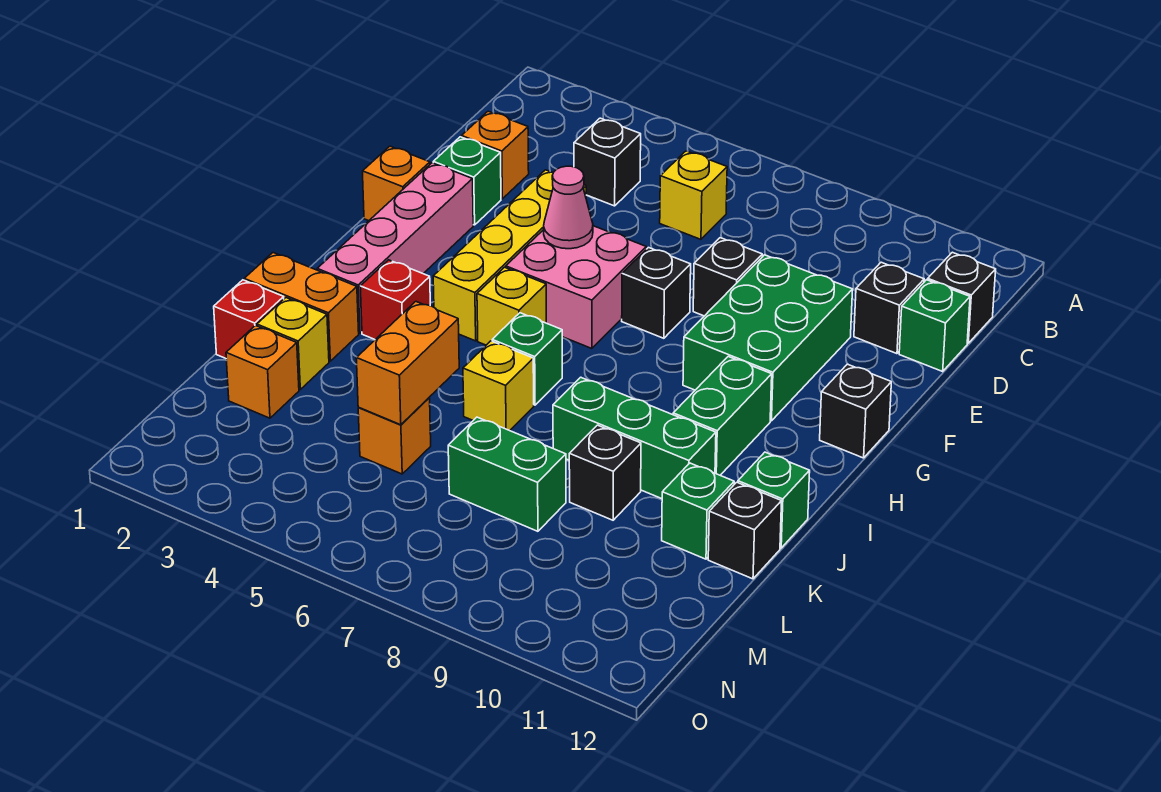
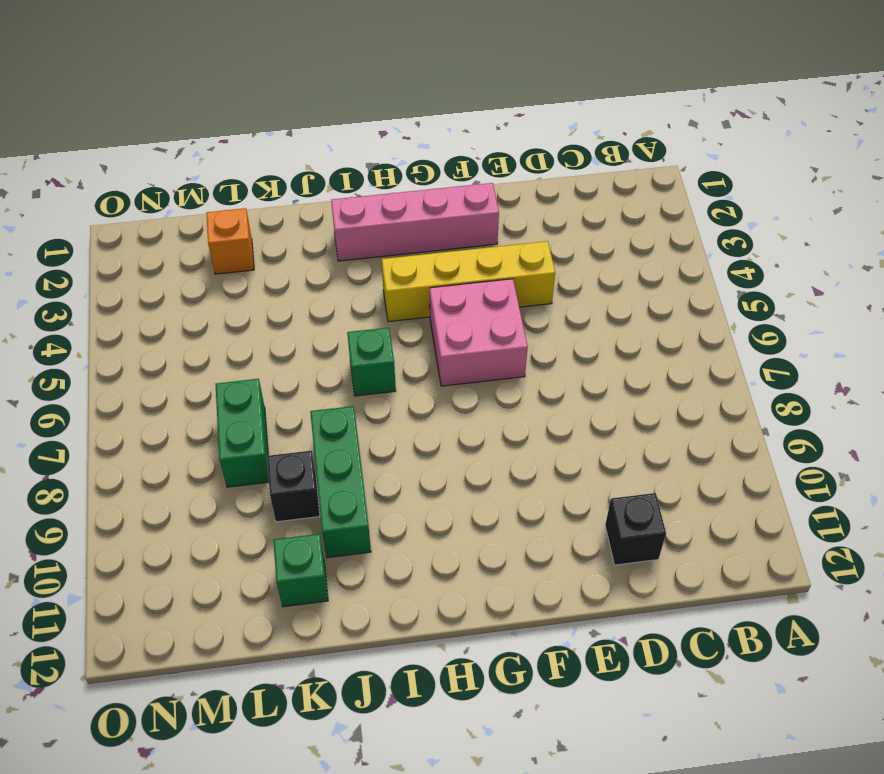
none -> black brick C4 level 1
none -> yellow brick C6 level 1
none -> black brick C12 level 1
none -> orange brick D2 level 1

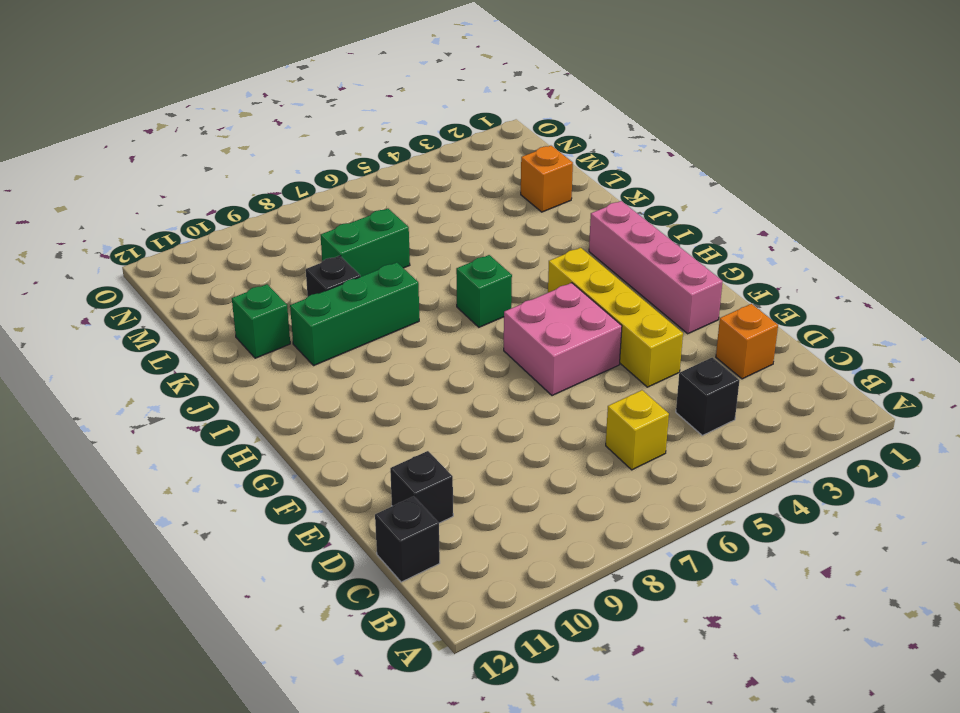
none -> green brick D12 level 1
none -> green brick E2 level 1
none -> black brick E8 level 1
none -> green brick E9:G10 level 1

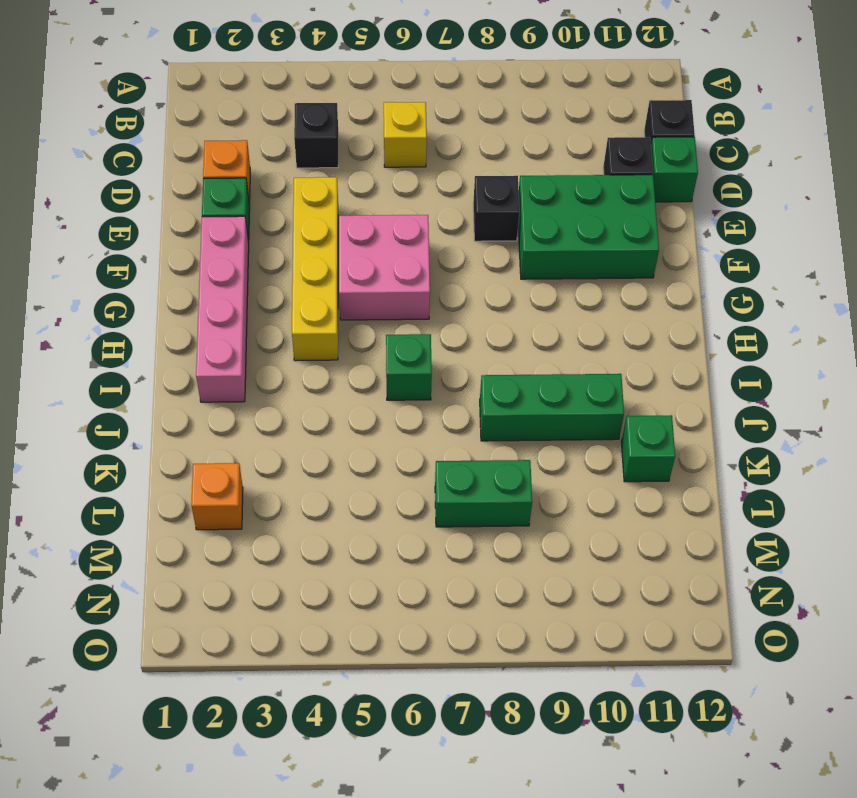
green brick E9:F11 level 1 -> green brick E9:G10 level 1
none -> orange brick F1 level 1
none -> black brick F7 level 1
none -> black brick G12 level 1
none -> yellow brick H5 level 1

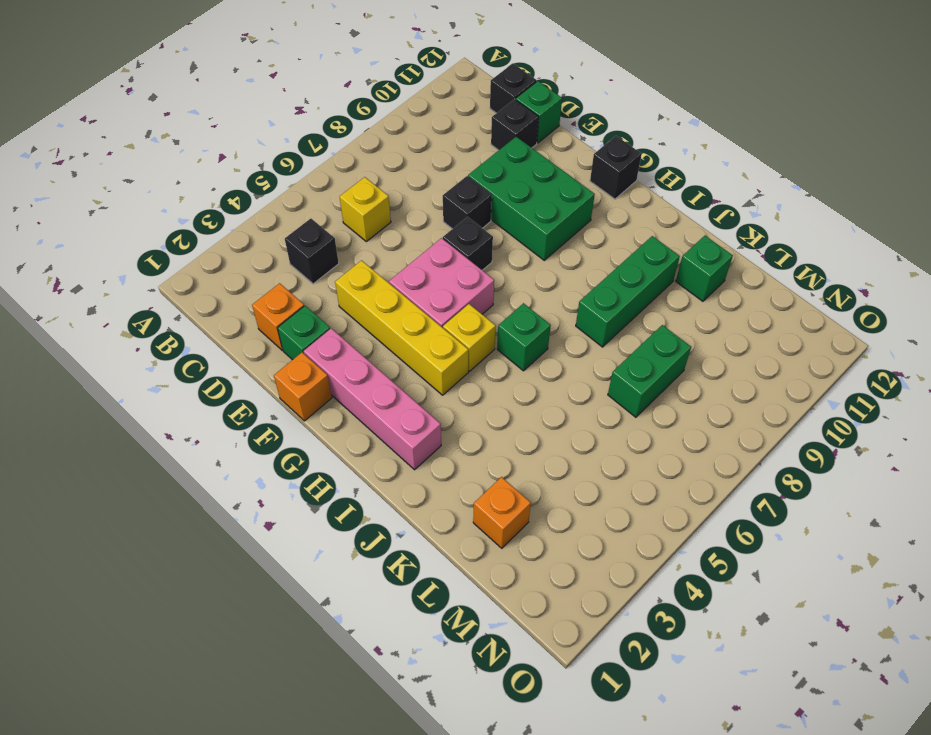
none -> green brick H10:I10 level 1
none -> red brick I3 level 1
none -> orange brick J1:J2 level 1
none -> yellow brick J6 level 1

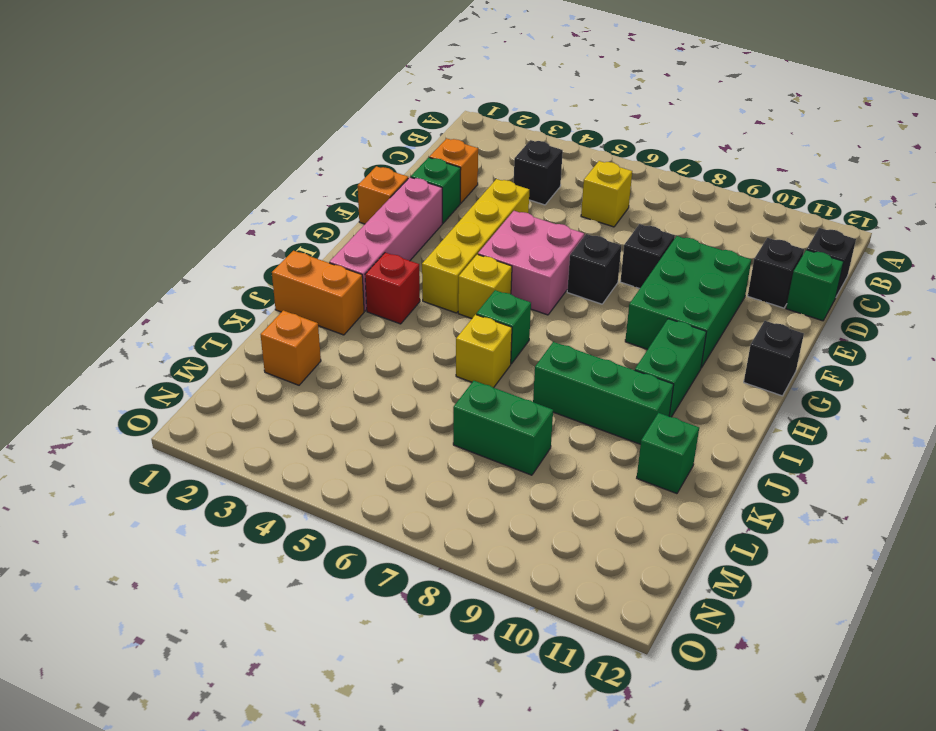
none -> green brick J12 level 1
none -> red brick K1 level 1
none -> yellow brick K2 level 1
none -> black brick K9 level 1

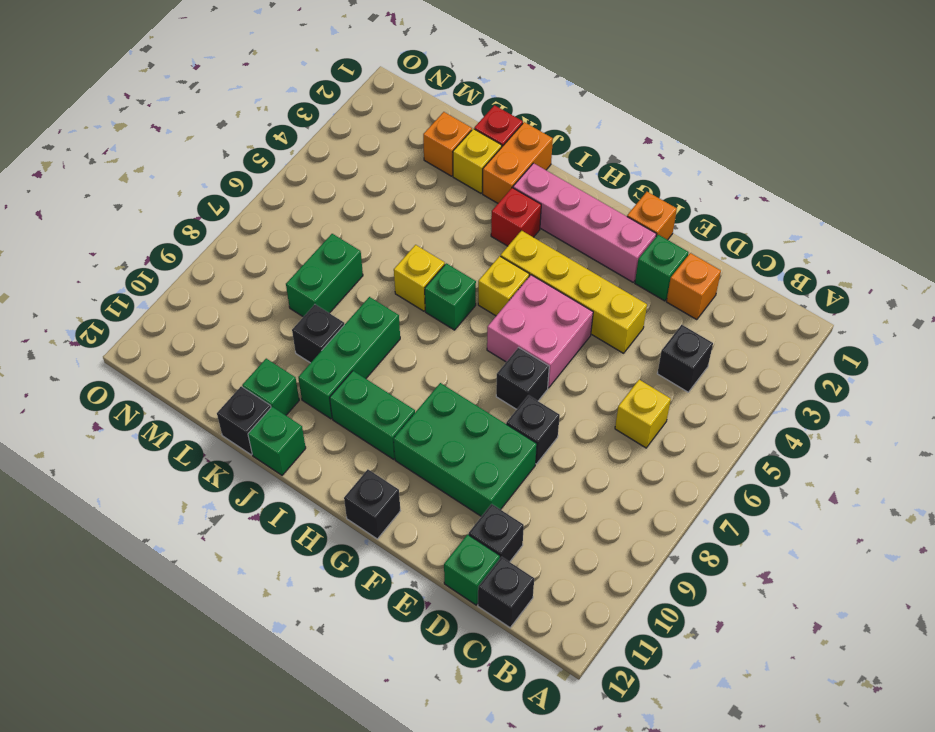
none -> orange brick L5 level 1
none -> pink cone F5 level 2
none -> orange brick K5:L5 level 2

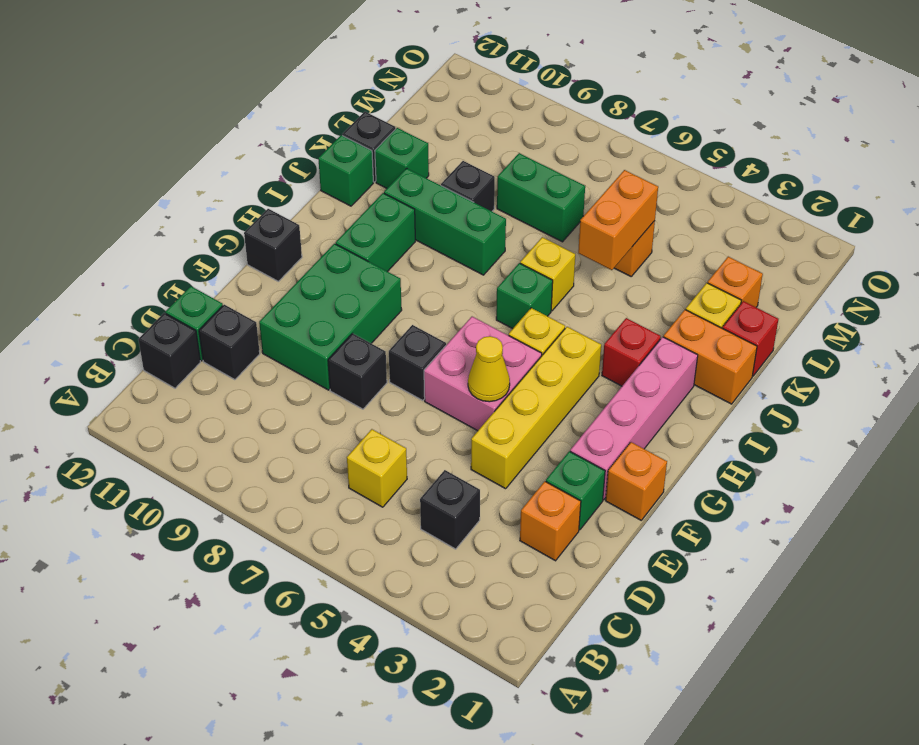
yellow cone F5 level 2 -> pink cone F5 level 2

